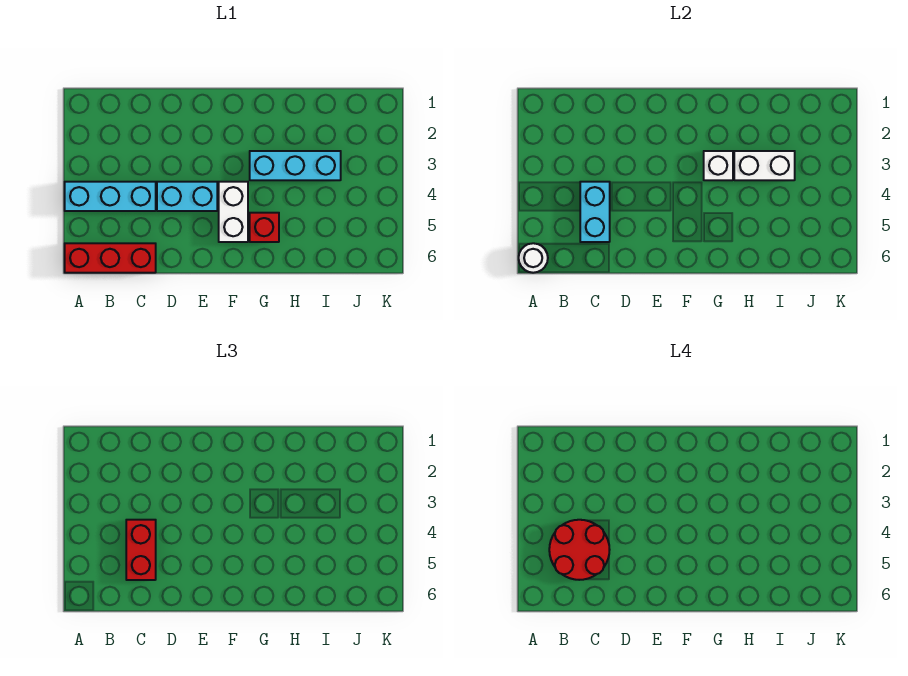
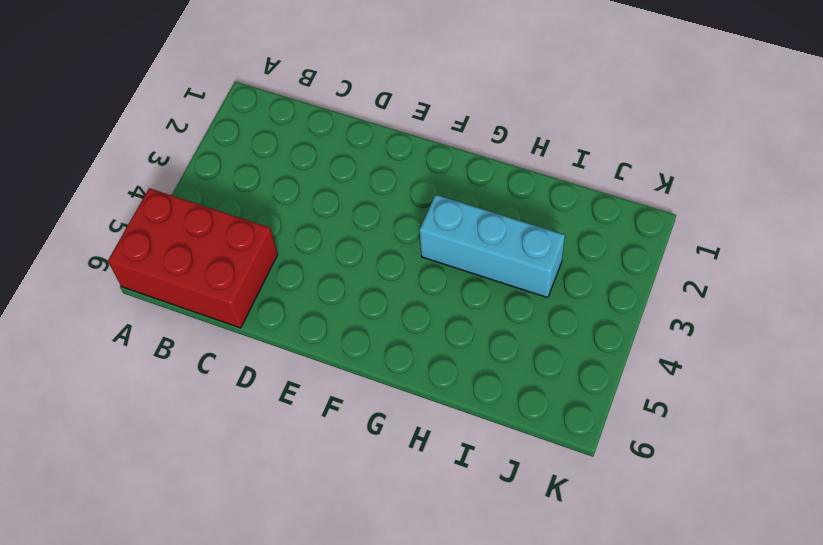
red brick A5:C6 level 1 -> red brick A6:C6 level 1
none -> cyan brick A4:C4 level 1
none -> cyan brick D4:E4 level 1
none -> white brick F4:F5 level 1

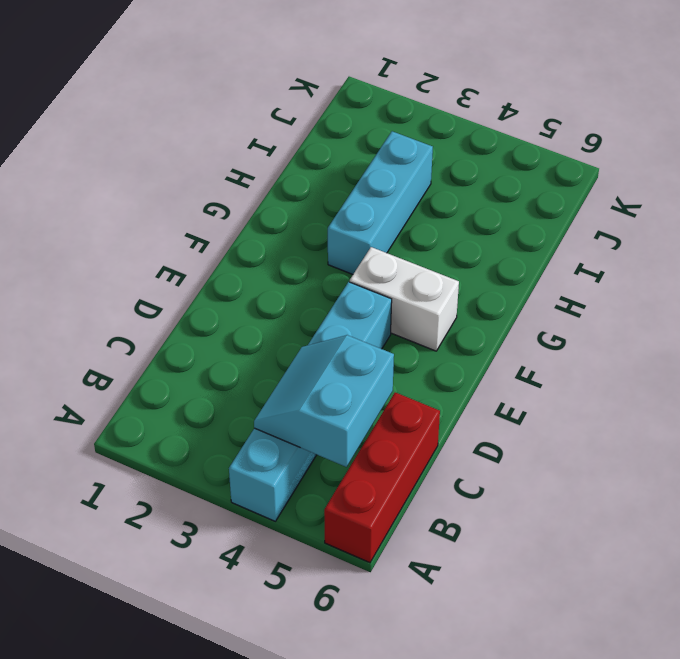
cyan slope B4:C5 level 2 top 5 -> cyan brick C4:C5 level 2
none -> red brick G5 level 1
none -> white round brick A6 level 2
none -> white brick G3 level 2

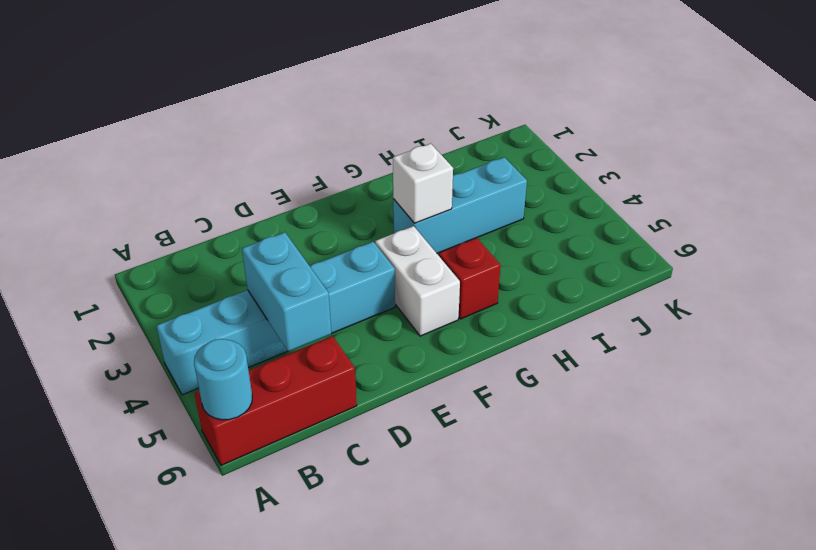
cyan round brick A6 level 2 -> white round brick A6 level 2
none -> white brick H3:I3 level 2
none -> red brick C4:C5 level 3
none -> red round brick B4:C5 level 4

